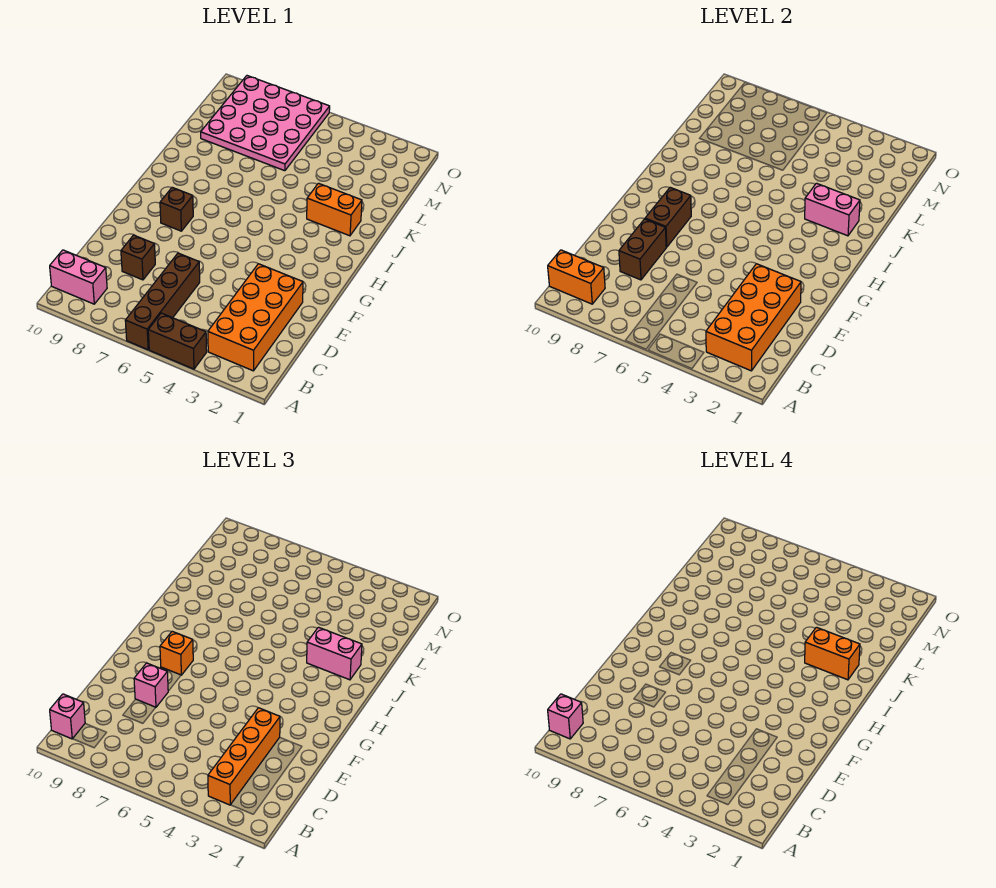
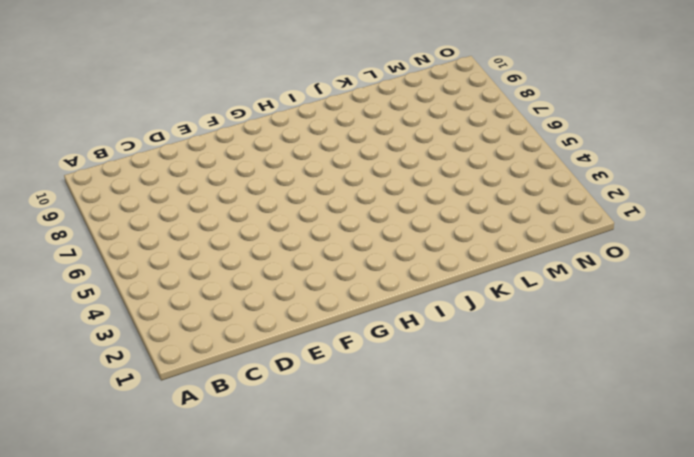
none -> brown brick A4:A5 level 1
none -> brown brick A6:D6 level 1
none -> orange brick B2:E3 level 1

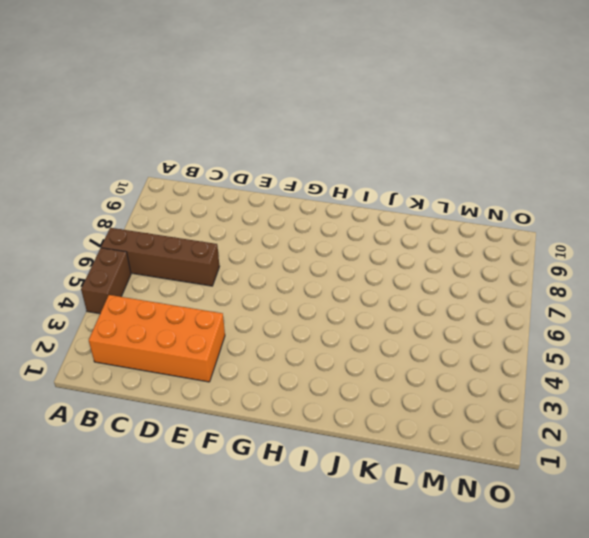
none -> pink brick B9:B10 level 1
none -> brown brick D8 level 1
none -> brown brick G8 level 1

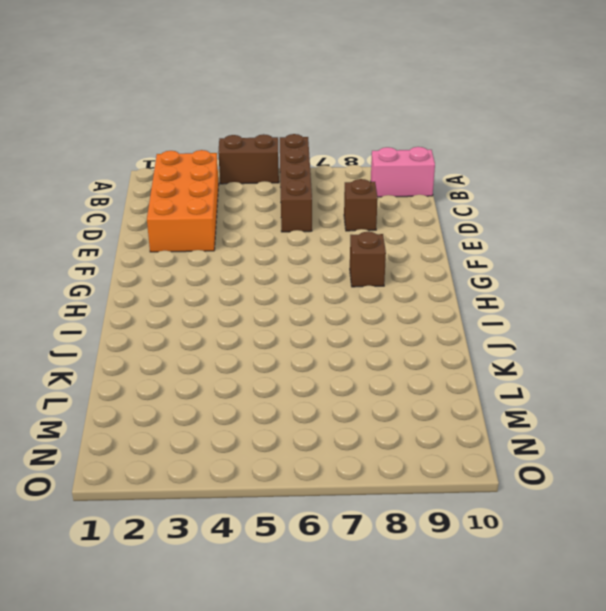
none -> orange brick J2:J3 level 1
none -> pink plate L6:O9 level 1
none -> orange brick B2:E3 level 2

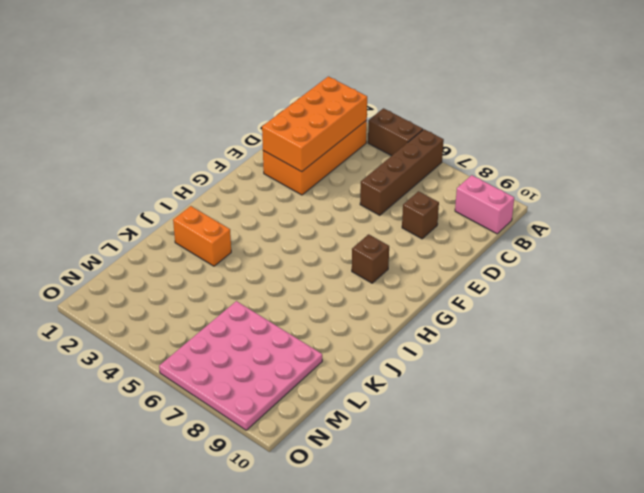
none -> orange brick B9:B10 level 2
none -> brown brick D8:E8 level 2
none -> brown brick F8:G8 level 2

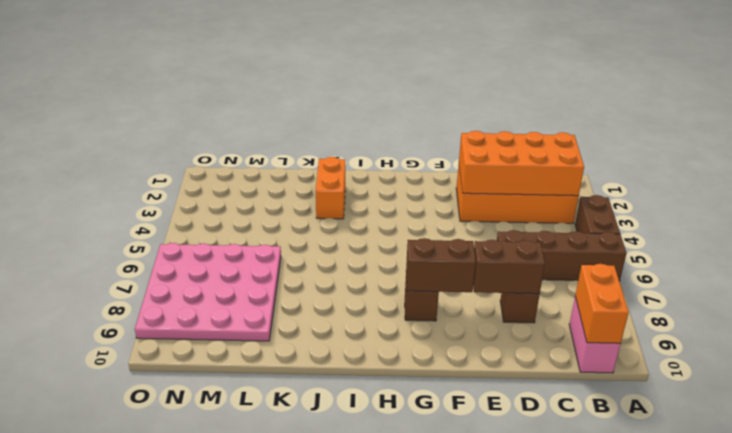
none -> pink brick J2:J3 level 2
none -> orange brick B3:E3 level 3
none -> pink brick B10 level 3

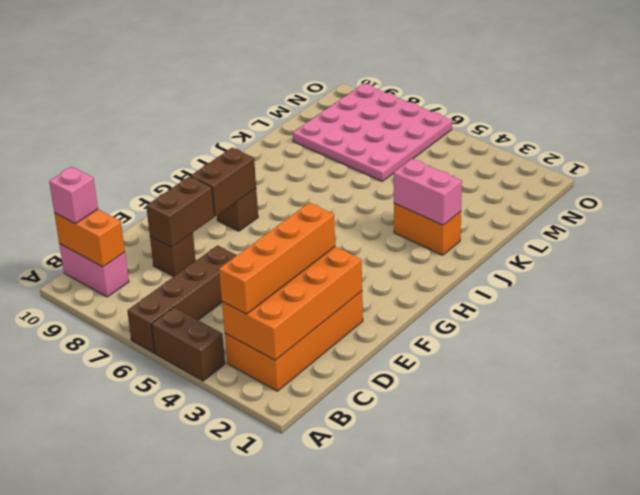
none -> pink brick E8 level 3
none -> orange brick G8 level 3
none -> pink brick J2:J3 level 3

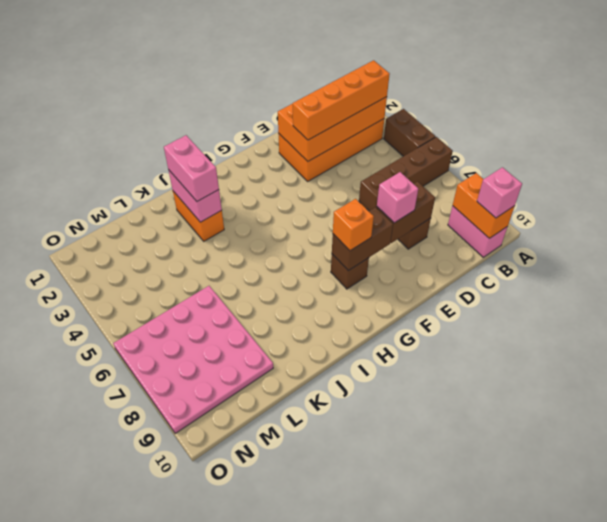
none -> pink brick B10 level 4
none -> orange brick J2:J3 level 4

